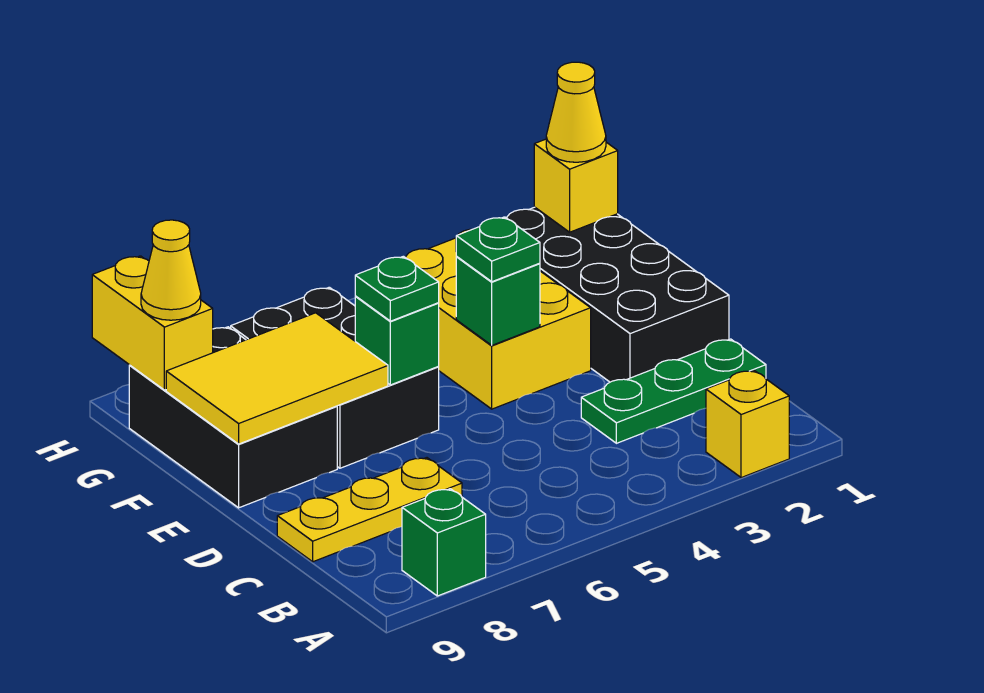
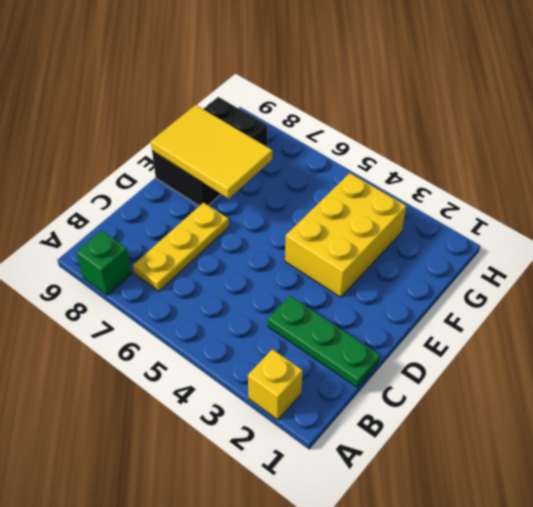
yellow plate B7:D7 level 1 -> yellow plate C7:C9 level 1
none -> black brick D1:G2 level 1
none -> black brick E6:G7 level 1
none -> green brick E4 level 2

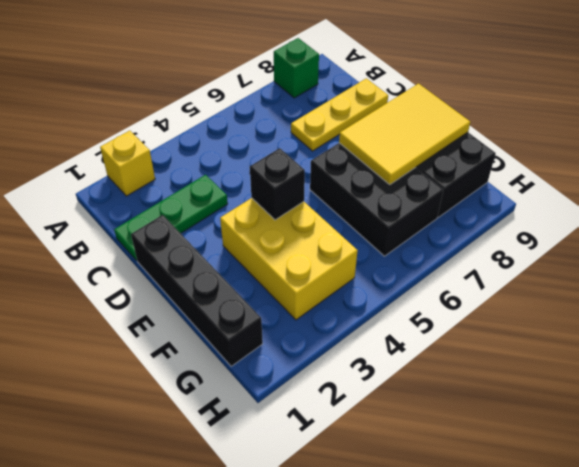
black brick D1:G1 level 1 -> black brick D1:G2 level 1
black brick E4 level 2 -> green brick E4 level 2
none -> green brick E6 level 2
none -> yellow brick G1 level 2
none -> yellow brick G9:H9 level 2

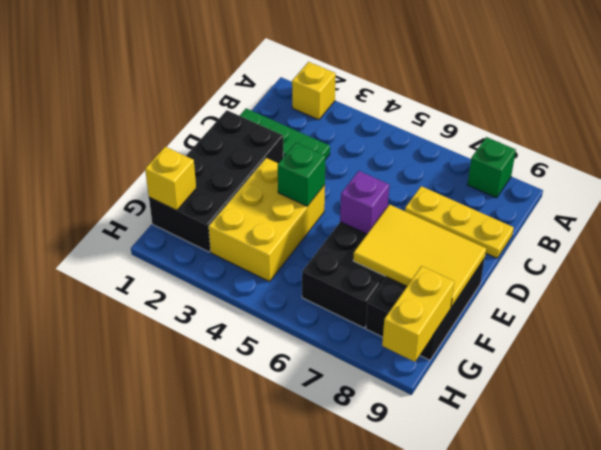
purple brick E6 level 2 -> green brick E6 level 2
none -> green plate E4 level 3
none -> green plate E6 level 3
none -> yellow cone G1 level 3

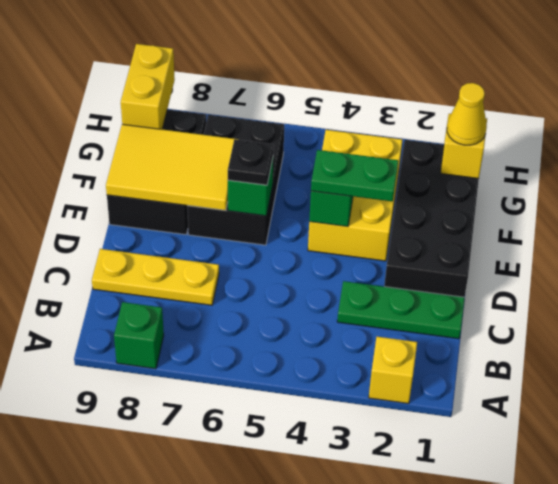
green plate E3:E4 level 3 -> green plate E4 level 3
black plate E6 level 3 -> green plate E6 level 3
none -> yellow cone G9 level 3

